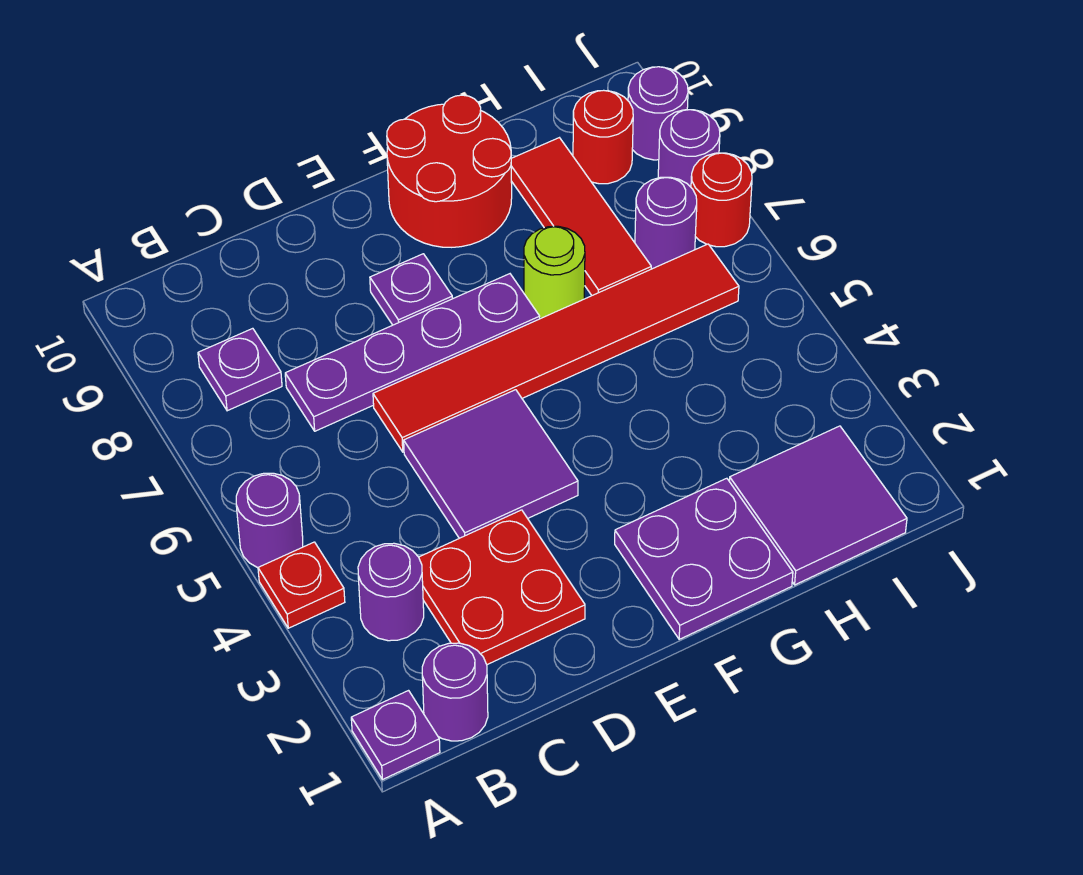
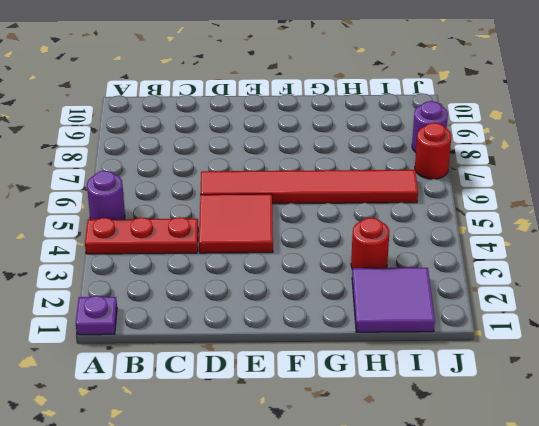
red plate A4:C4 level 1 -> red plate A4 level 1
red tile D4:E5 level 1 -> purple tile D4:E5 level 1
red round brick H3 level 1 -> red round brick I9 level 1
none -> purple round brick B1 level 1
none -> purple round brick B3 level 1
none -> purple plate B8 level 1

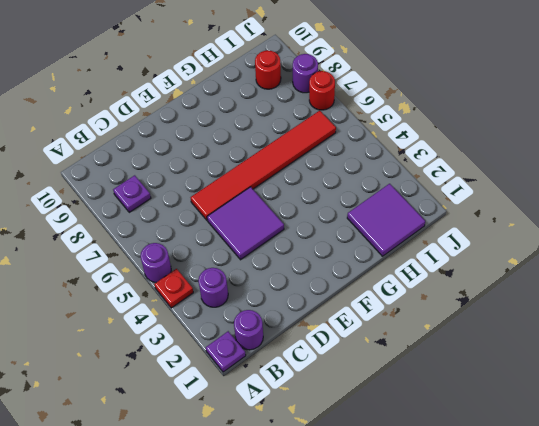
none -> red plate C2:D3 level 1
none -> purple plate C7:F7 level 1
none -> purple plate E8 level 1

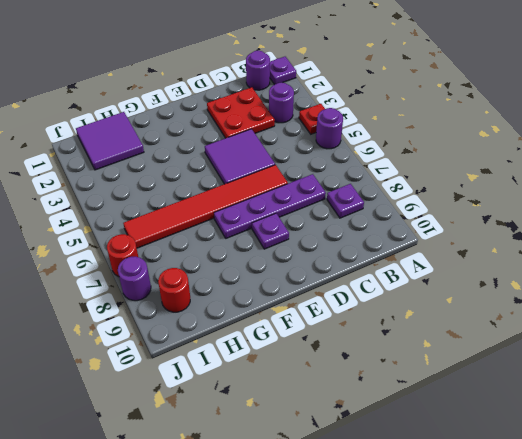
none -> purple plate F1:G2 level 1
none -> red round brick F9:G10 level 1
none -> lime round brick G7 level 1

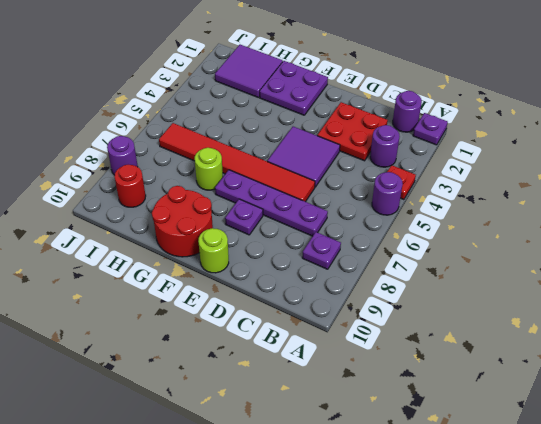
lime round brick E10 level 1 -> none
none -> red tile H7:H9 level 1
none -> purple round brick I7 level 1
none -> red round brick J7 level 1

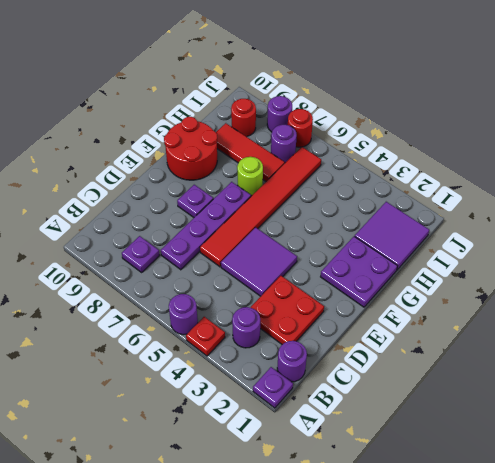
none -> purple round brick J9 level 1

